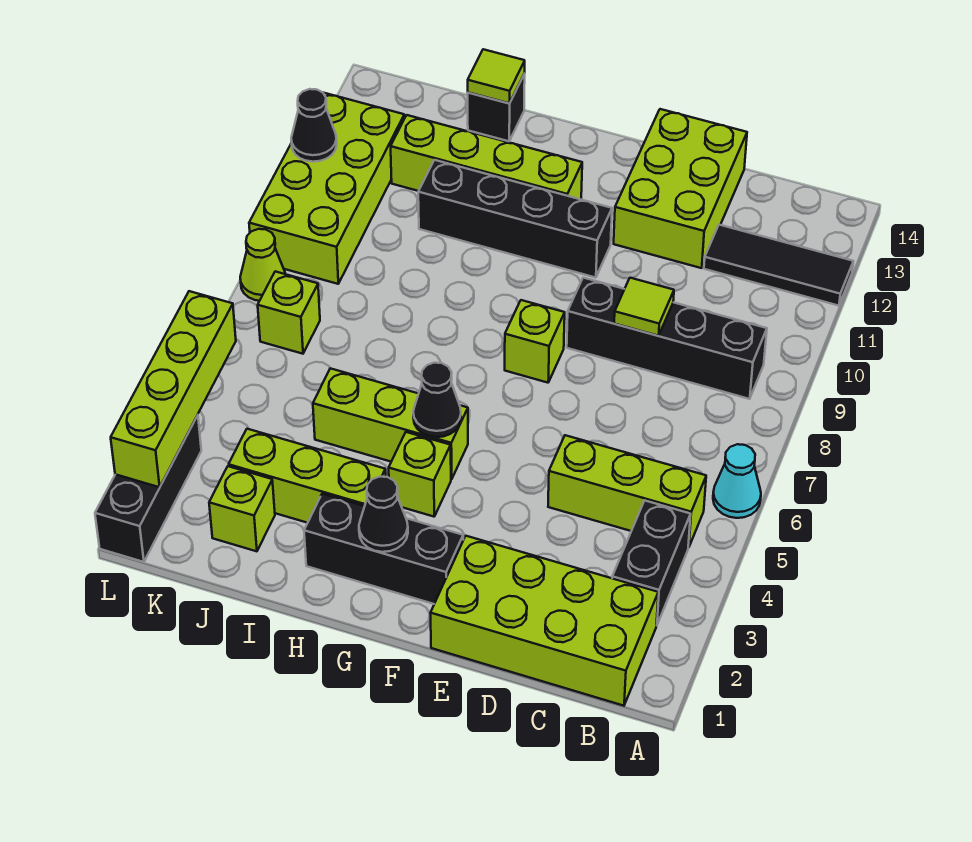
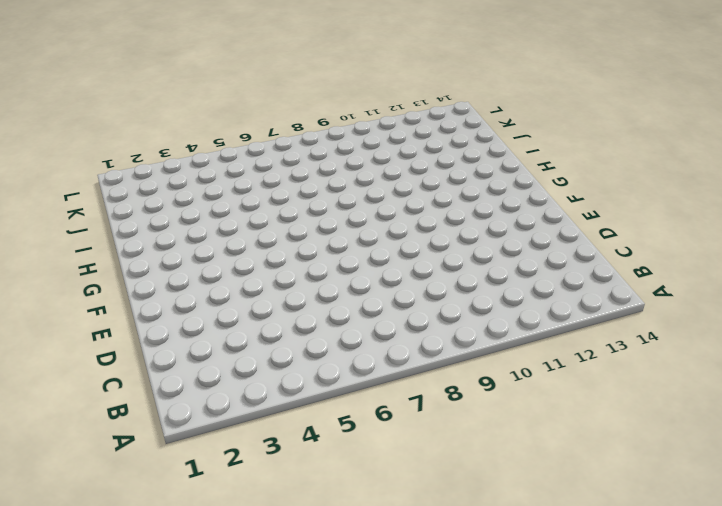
none -> cyan cone A6 level 1
none -> black tile A12:C12 level 1
none -> lime brick B1:E2 level 1

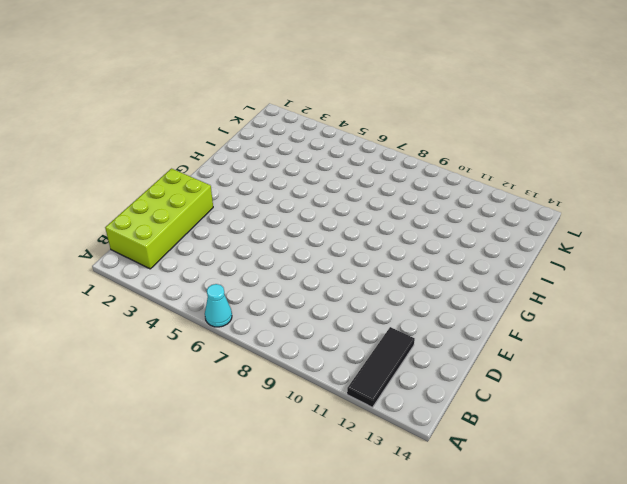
none -> black brick B3:B4 level 1
none -> lime brick B5:D5 level 1
none -> black brick B9:E9 level 1

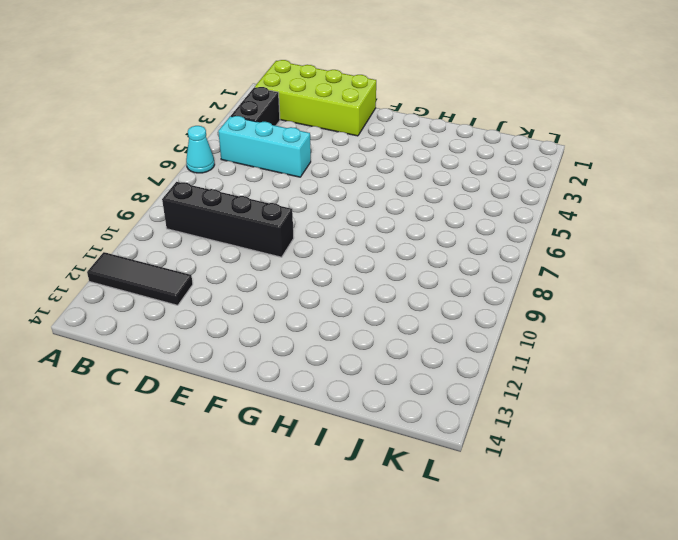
cyan brick B5:D5 level 1 -> lime brick B5:D5 level 1
none -> lime brick D12:E14 level 1
none -> black brick F2:H2 level 1
none -> lime brick F8 level 1

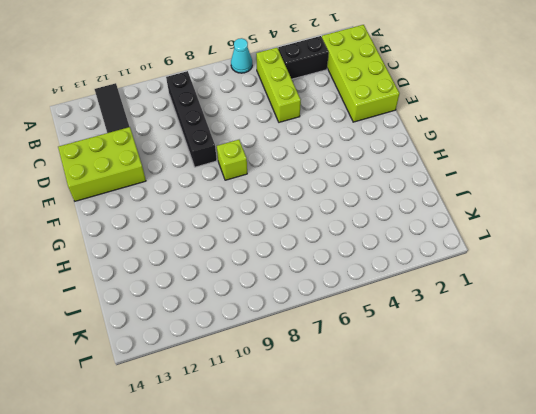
none -> black brick F2:H2 level 1
none -> black brick F11:I11 level 1
none -> lime brick G4 level 1

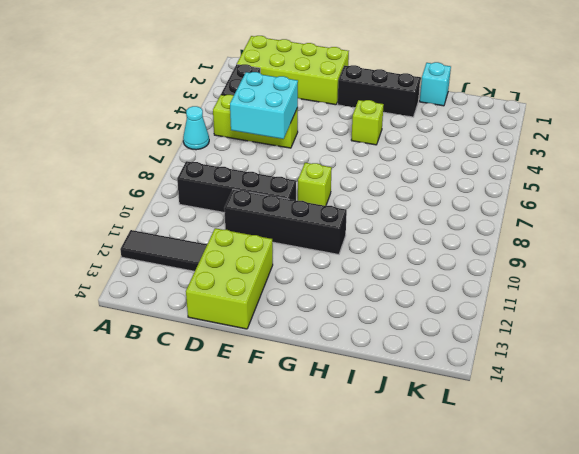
cyan brick C5:D6 level 2 -> none
black brick D10:G10 level 1 -> black brick F11:I11 level 1
cyan brick I1 level 1 -> none
none -> lime brick G5:I5 level 1
none -> lime brick G12:J12 level 1
none -> lime brick H3:J3 level 1

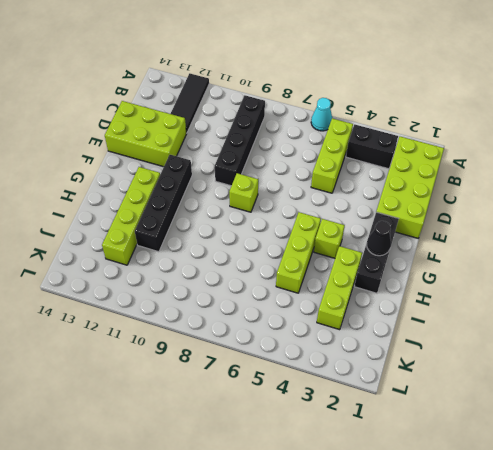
none -> black brick I14 level 1
none -> lime brick J2 level 1
none -> lime brick K7 level 1

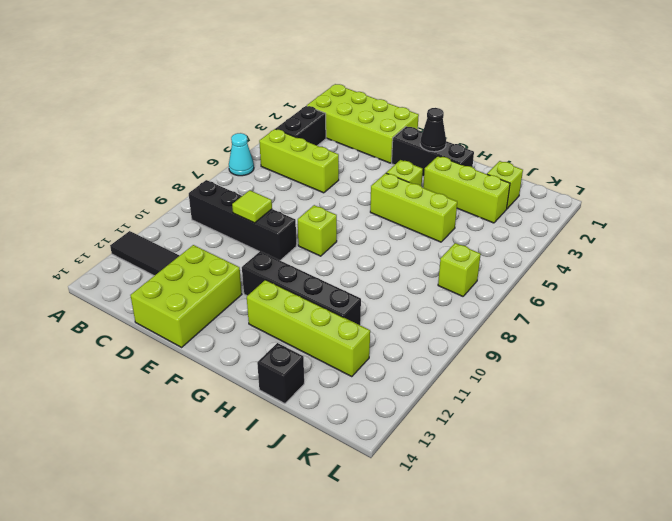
none -> lime brick K9:L12 level 1
none -> black brick L1:L3 level 1
none -> lime cone L8 level 1

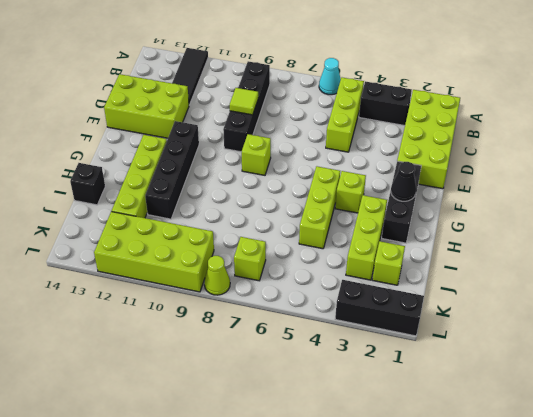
none -> black cone G5 level 2
none -> lime tile I14 level 2
none -> lime brick L2:L5 level 2

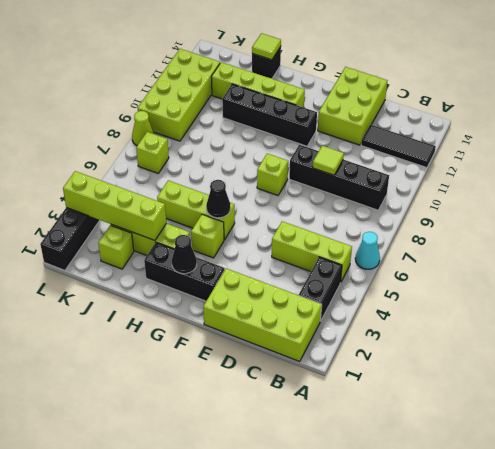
lime brick I3:L3 level 2 -> lime brick L2:L5 level 2
none -> black cone L11 level 2

